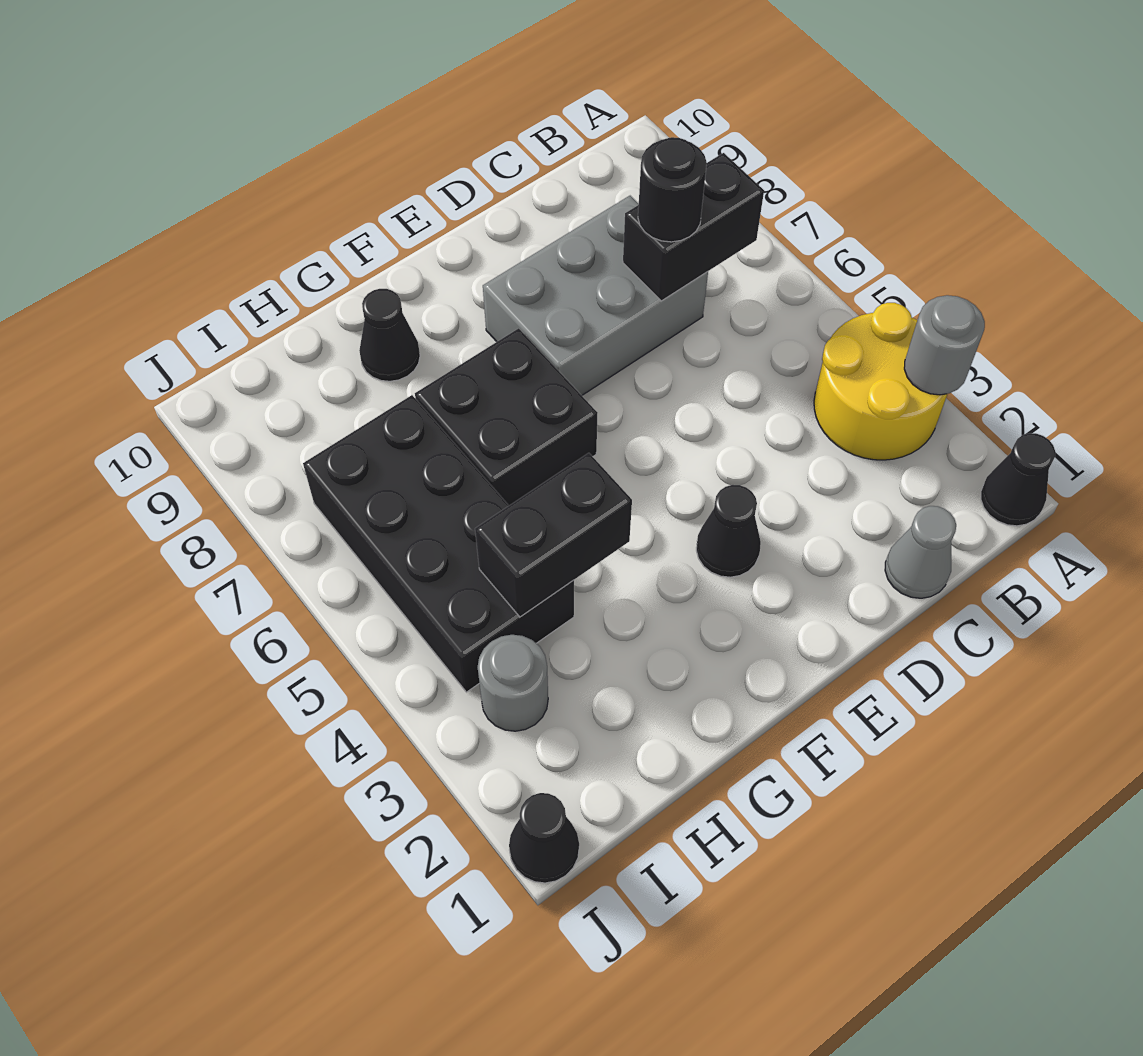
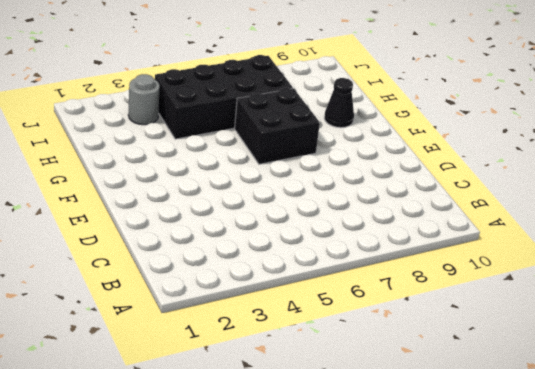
none -> black cone A1 level 1
none -> yellow round brick A3:B4 level 1
none -> grey cone C1 level 1

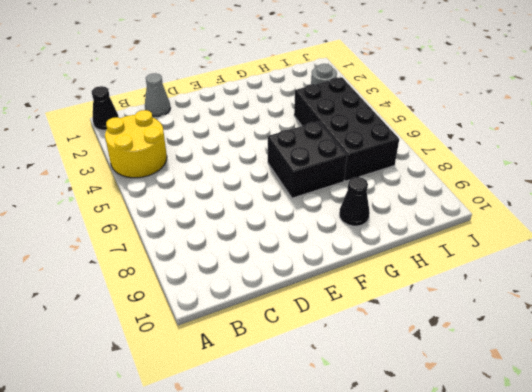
none -> grey brick C7:E8 level 1
none -> black cone E3 level 1
none -> black cone J1 level 1

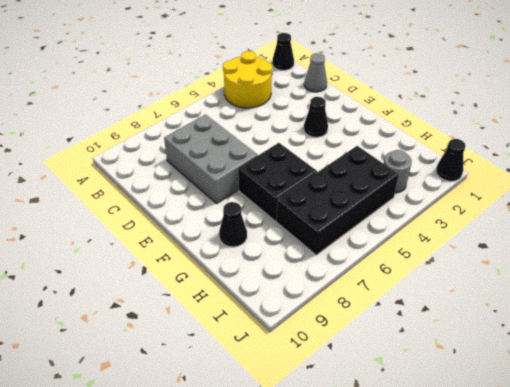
none -> grey round brick A3 level 2
none -> black brick B7:C7 level 2
none -> black brick G4:H4 level 2

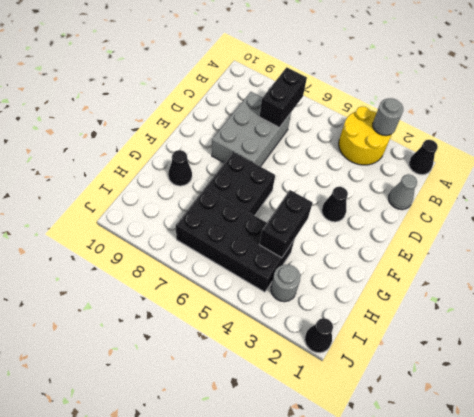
none -> black round brick C7 level 3

